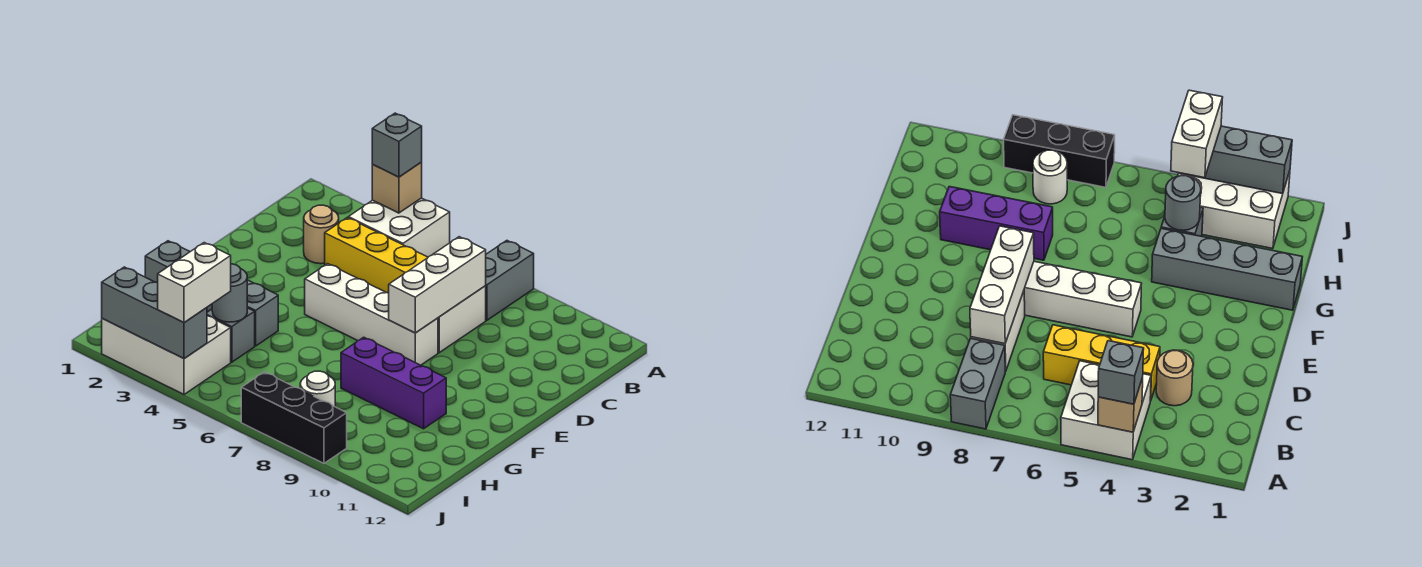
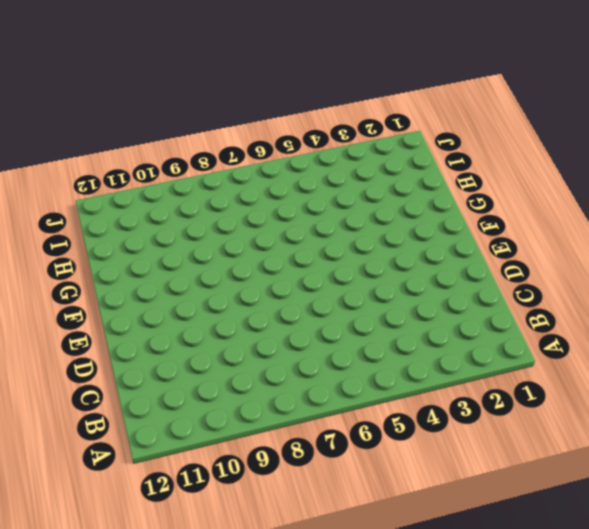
none -> white brick A4:B5 level 1
none -> grey brick A8:B8 level 1
none -> tan round brick C3 level 1

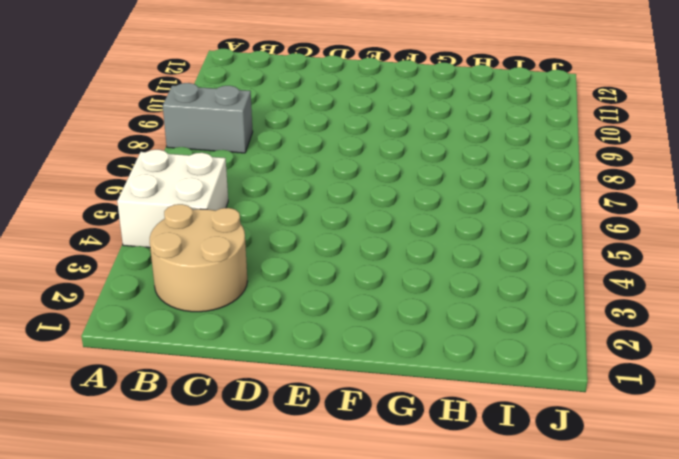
tan round brick B2:C3 level 1 -> tan round brick C3 level 1
none -> yellow brick C4:C6 level 1
none -> white brick C8:D8 level 1
none -> white brick E5:E8 level 1

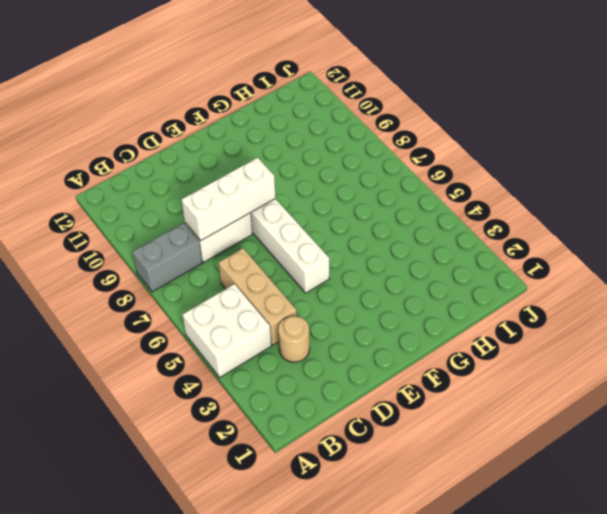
tan brick C4:C6 level 1 -> yellow brick C4:C6 level 1
none -> grey brick G1:G4 level 1
none -> purple brick G8:G10 level 1
none -> grey brick H4 level 1

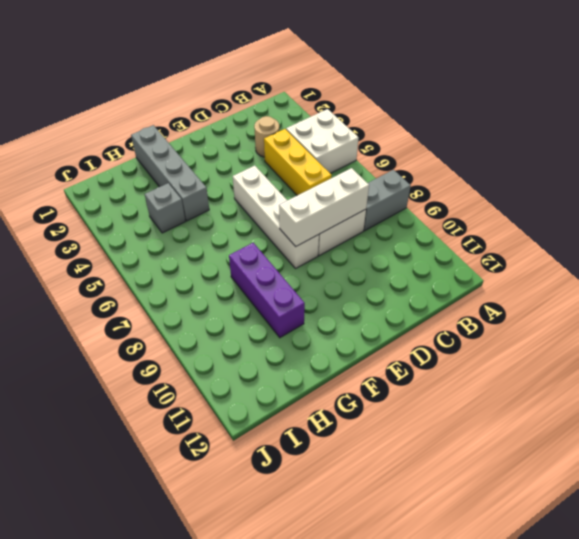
none -> white brick I2:J4 level 1
none -> white round brick I8 level 1
none -> black brick J7:J9 level 1

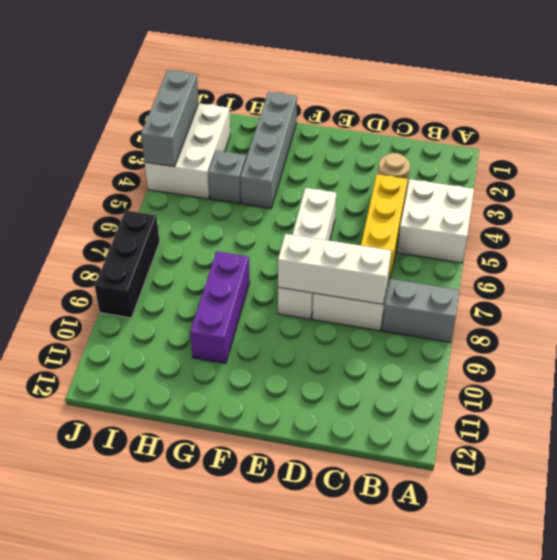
none -> white round brick I8 level 1
none -> tan brick A4 level 2
none -> grey round brick H4 level 2

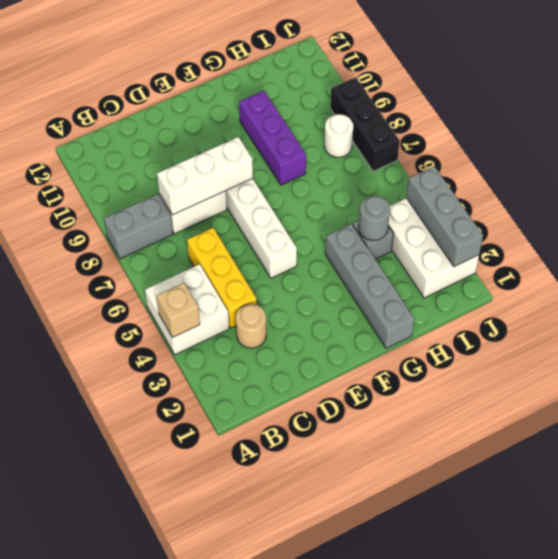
none -> grey brick A4 level 3
none -> white brick I4:J4 level 3

